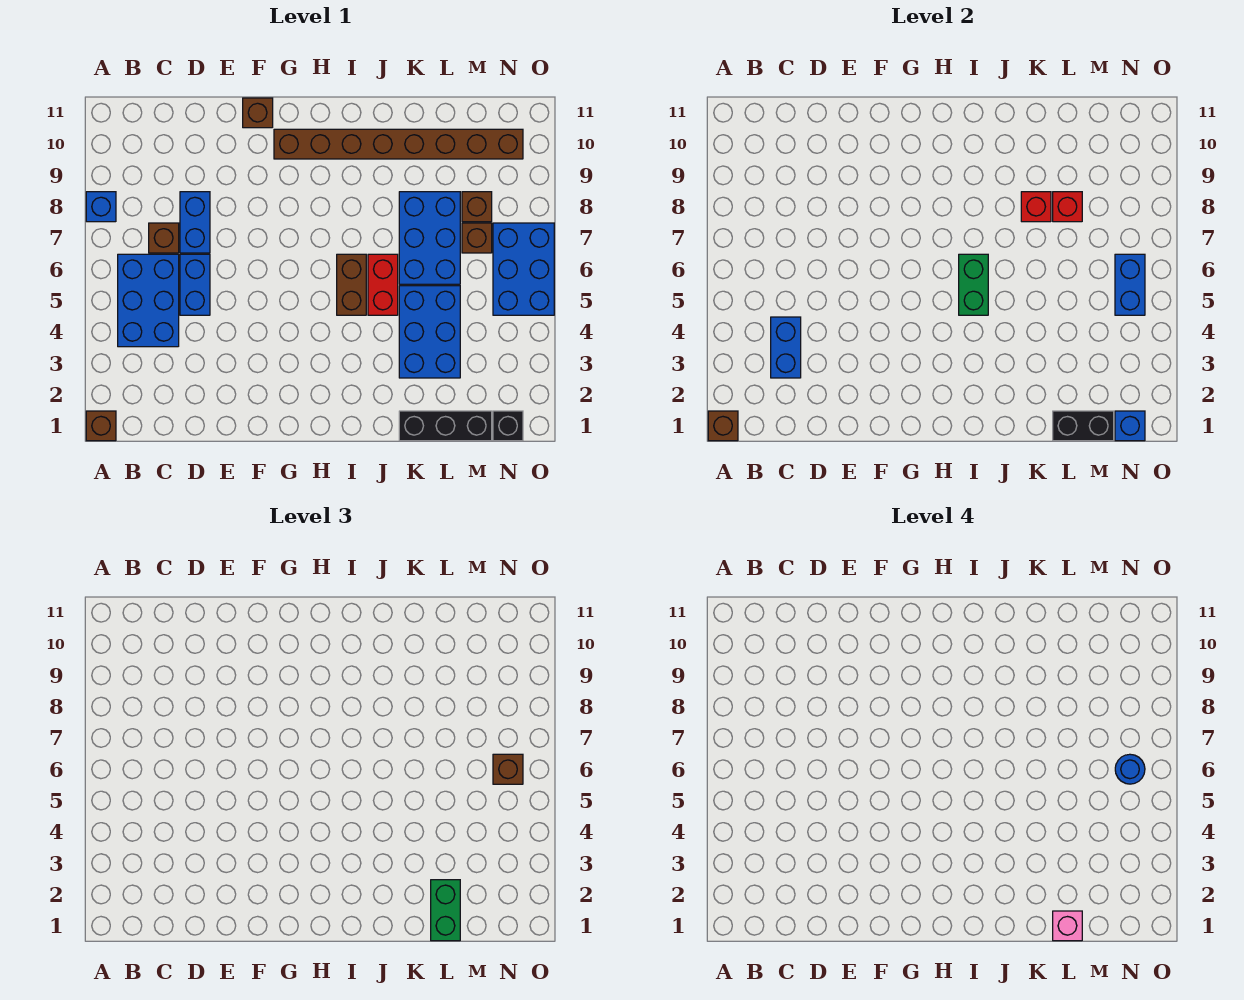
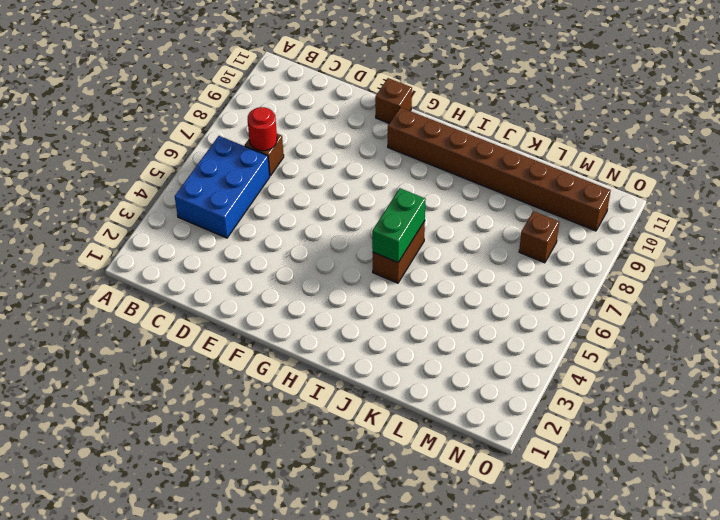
red round brick C7 level 2 -> none
none -> brown brick A1 level 1
none -> blue brick A8 level 1
none -> blue brick D5:D6 level 1

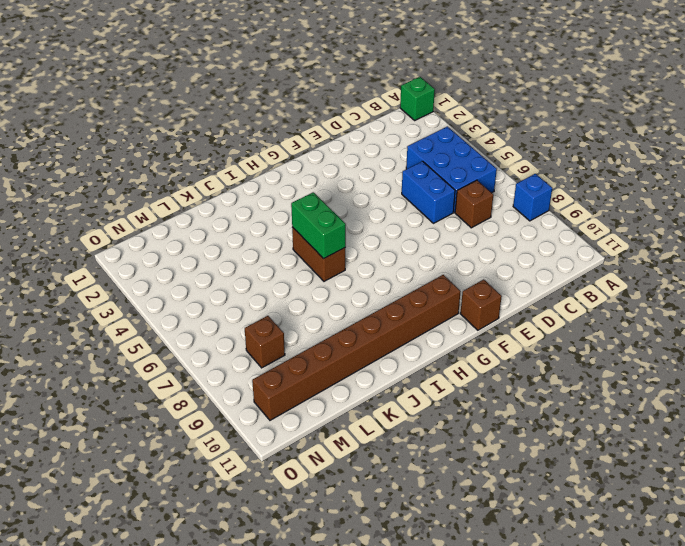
green brick A1 level 1 -> brown brick A1 level 1
none -> blue brick D7:D8 level 1
none -> red brick J5:J6 level 1
none -> black brick K1:M1 level 1

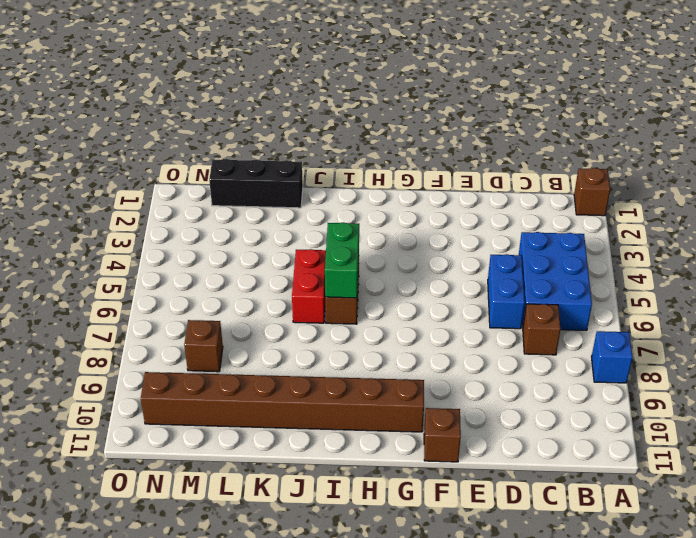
none -> blue brick D7:D8 level 1
none -> blue brick K3:L5 level 1
none -> blue brick K6:L8 level 1

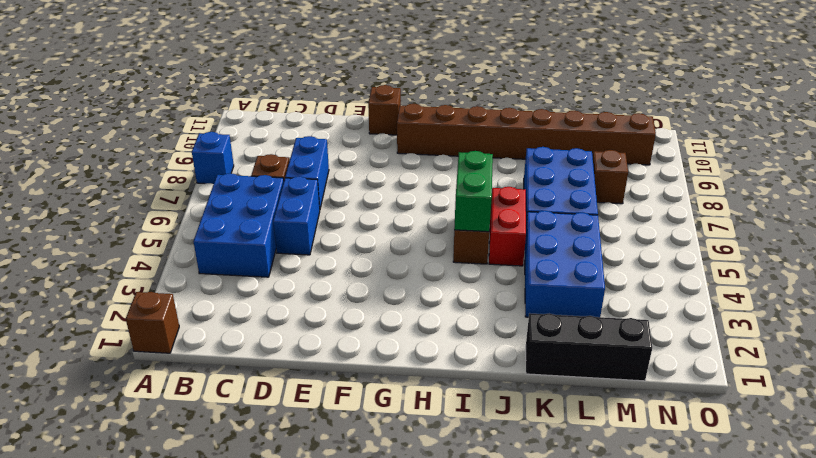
none -> brown brick M7 level 1
none -> black brick N1 level 1
none -> blue brick N5:O7 level 1

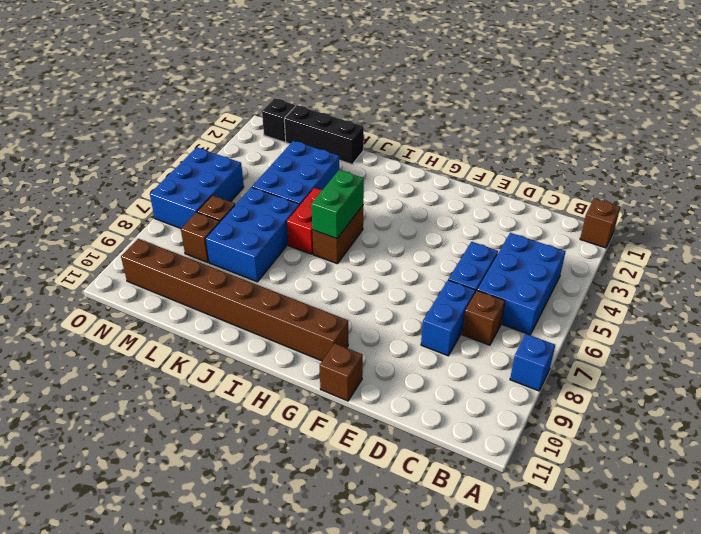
none -> brown brick A1 level 2
none -> blue brick C3:C4 level 2
none -> red brick K8 level 2

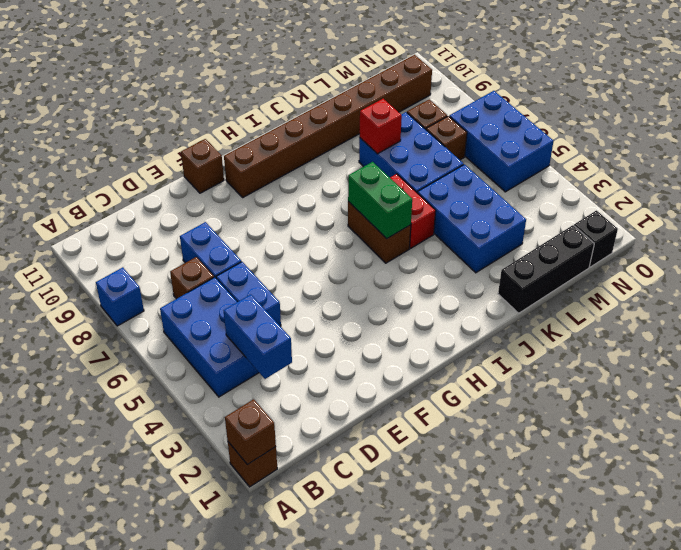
none -> black brick L1:M1 level 2
none -> red brick L8 level 2
none -> blue brick N1 level 2

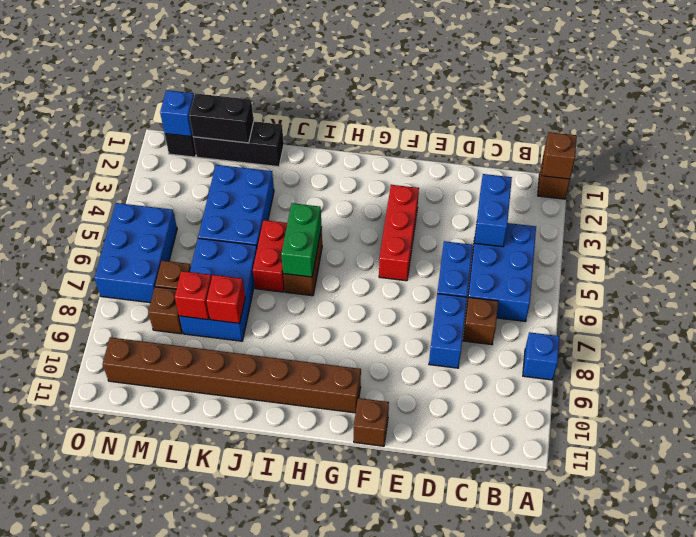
red brick F3:F5 level 1 -> none
none -> blue brick N5:N6 level 2
none -> green brick L1:L2 level 3
none -> brown brick N6 level 3

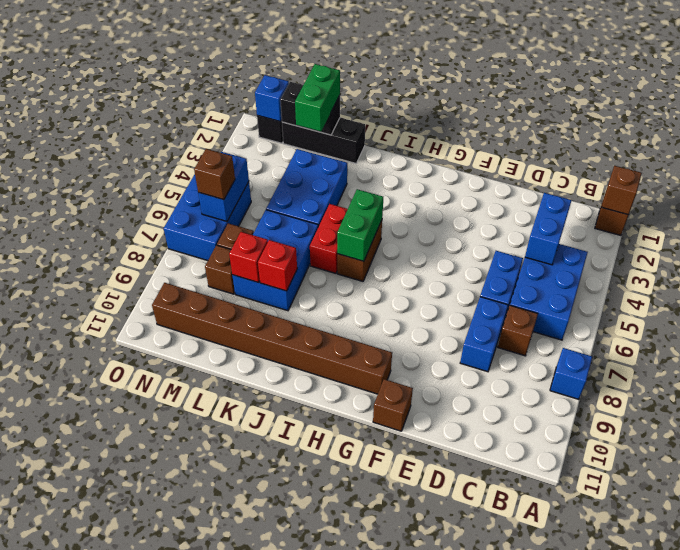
none -> pink brick L1 level 4
none -> blue round brick N6 level 4

